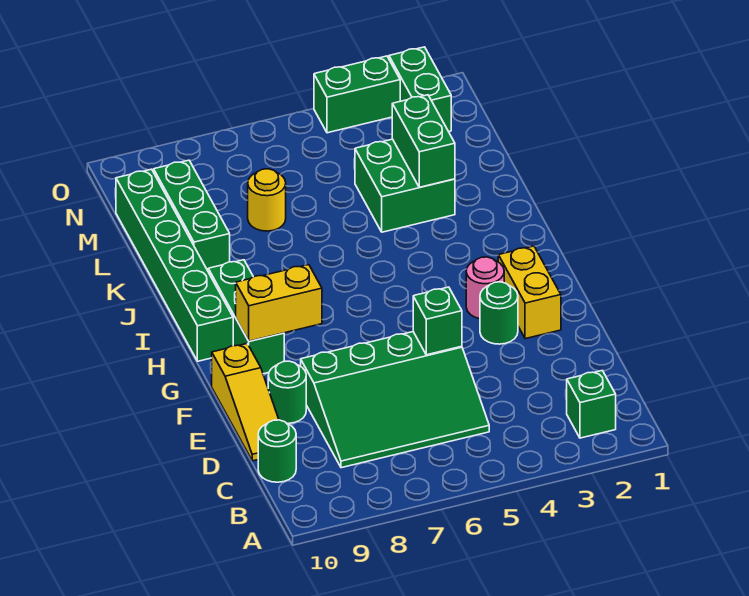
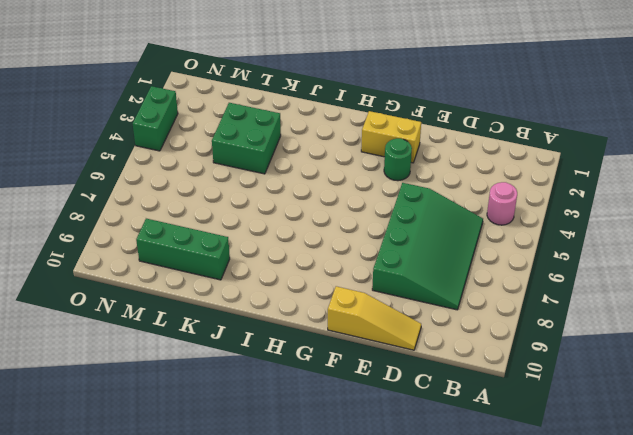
pink round brick B4 level 1 -> pink round brick G3 level 1
none -> green brick B2 level 1
none -> green round brick C10 level 1
none -> green round brick E9 level 1

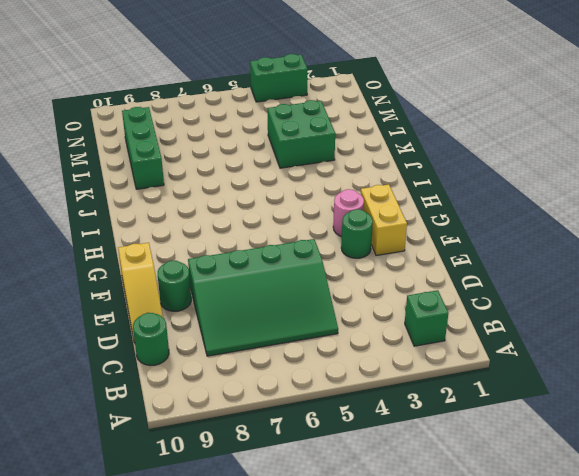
none -> green brick G9:I9 level 1
none -> green brick H10:M10 level 1
none -> yellow round brick L7 level 1

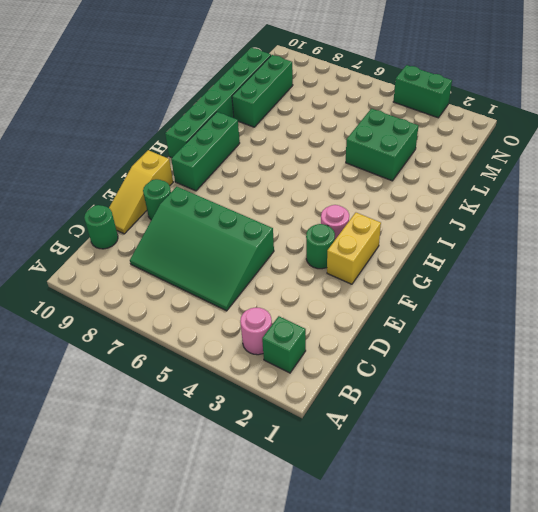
pink round brick B3 level 1 -> none
none -> yellow round brick L7 level 1
none -> green brick N2:O2 level 1
none -> green brick E5 level 2

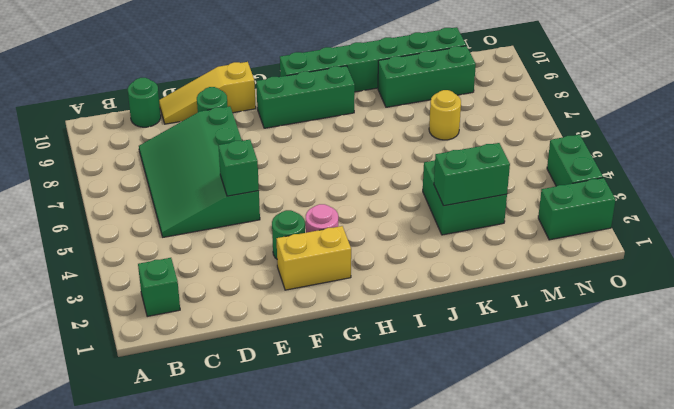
none -> yellow brick G8:G9 level 2

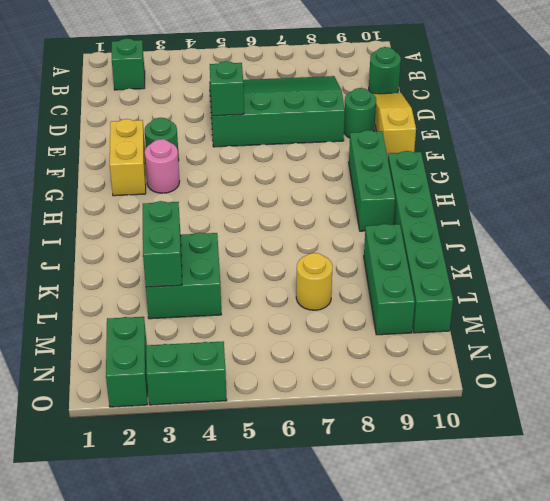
none -> yellow brick G8:G9 level 2

